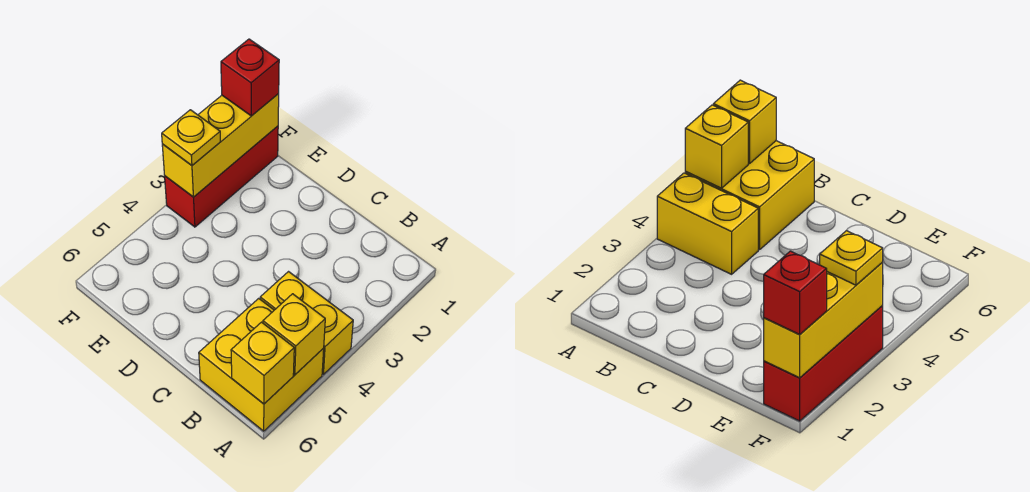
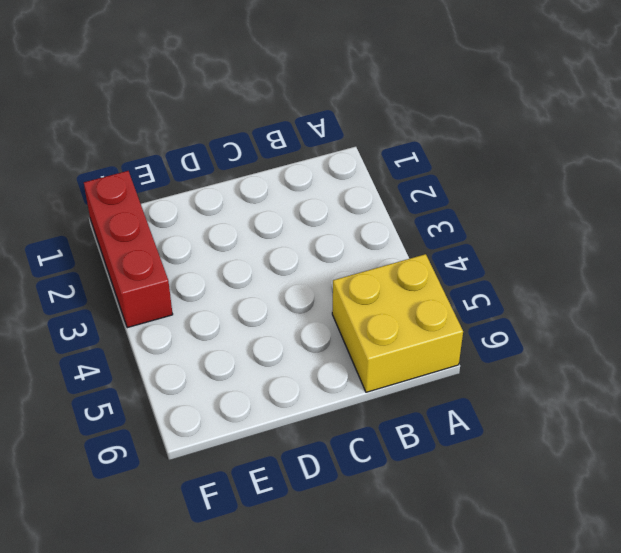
none -> yellow brick A4:B4 level 1
none -> yellow brick A5 level 2

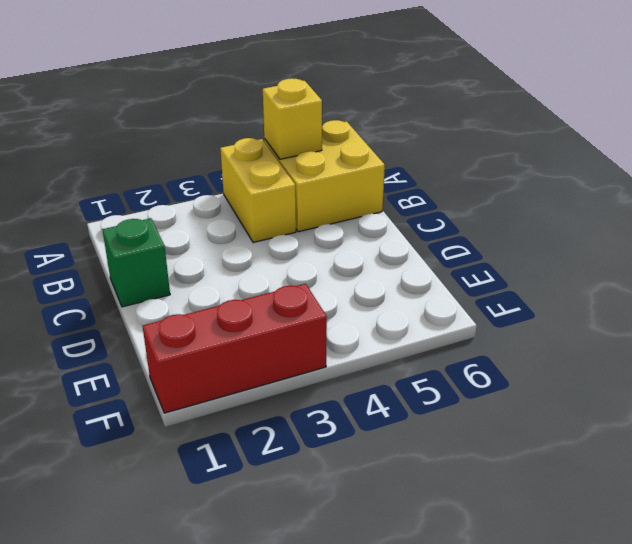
green brick C1 level 1 -> none
none -> yellow brick A6 level 2
none -> yellow brick F1:F3 level 2

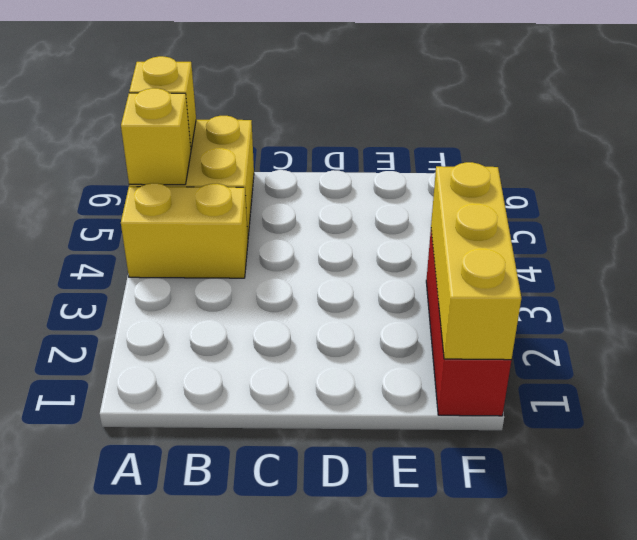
none -> red brick F1 level 3
none -> yellow plate F3 level 3

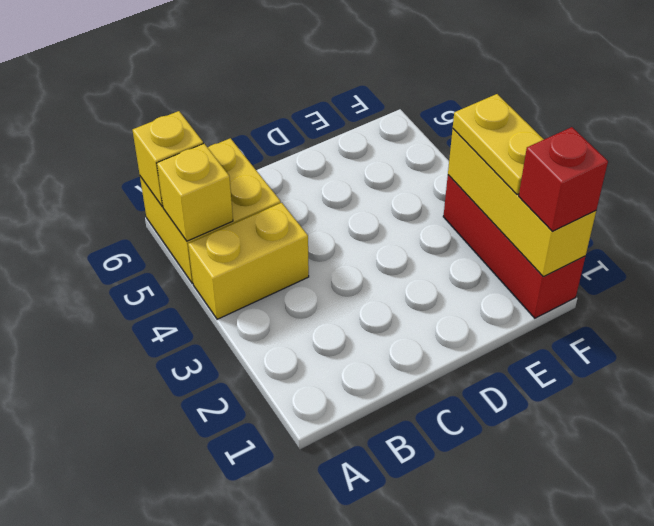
yellow plate F2:F3 level 3 -> yellow plate F3 level 3

